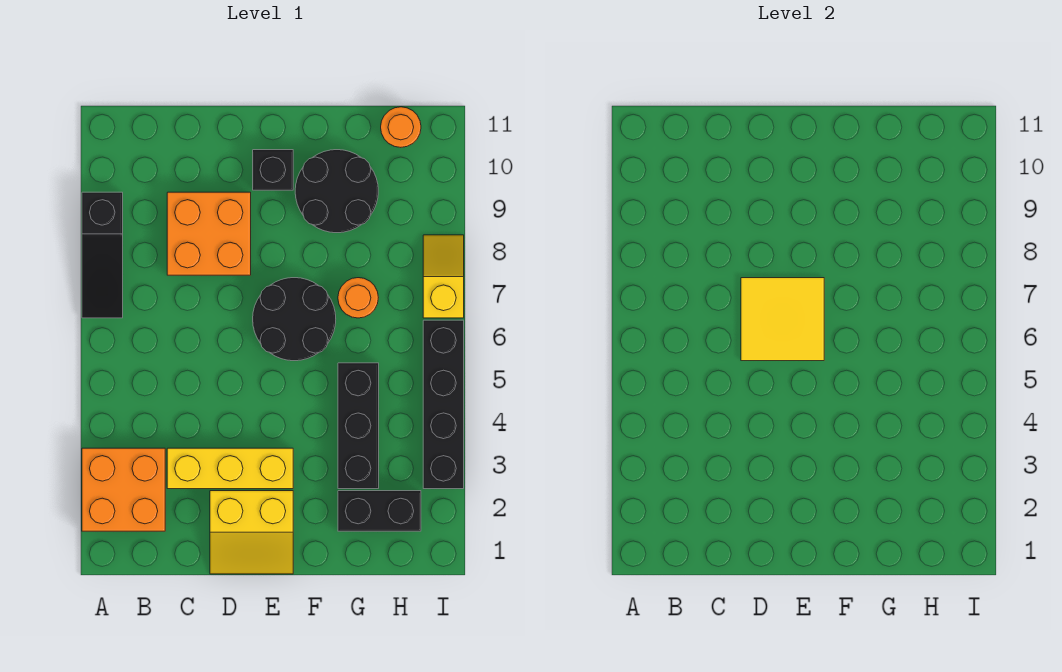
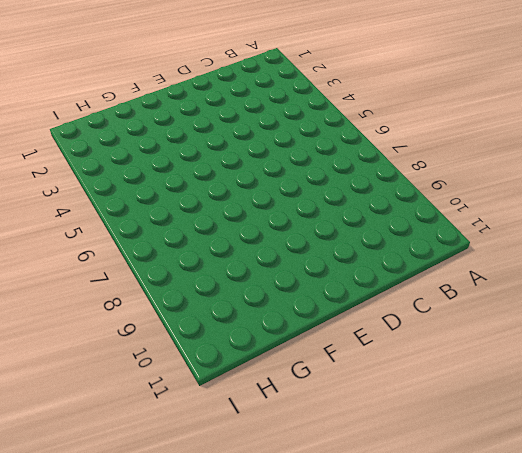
none -> orange brick A2:B3 level 1
none -> black slope A7:A9 level 1 top 9
none -> yellow brick C3:E3 level 1

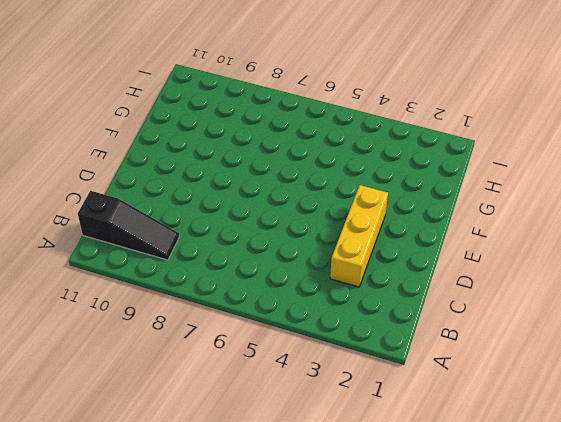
black slope B9:B11 level 1 top 11 -> black slope A7:A9 level 1 top 9
none -> orange brick A2:B3 level 1
none -> orange brick C8:D9 level 1
none -> yellow slope D1:E2 level 1 top 2

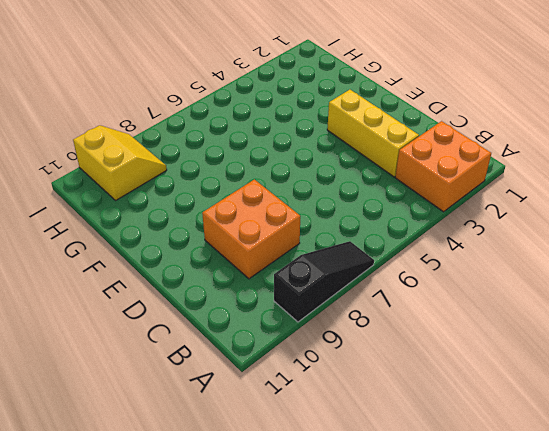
yellow slope H9:I10 level 1 top 10 -> yellow slope D1:E2 level 1 top 2
none -> black round brick E6:F7 level 1
none -> black brick E10 level 1
none -> black round brick F9:G10 level 1

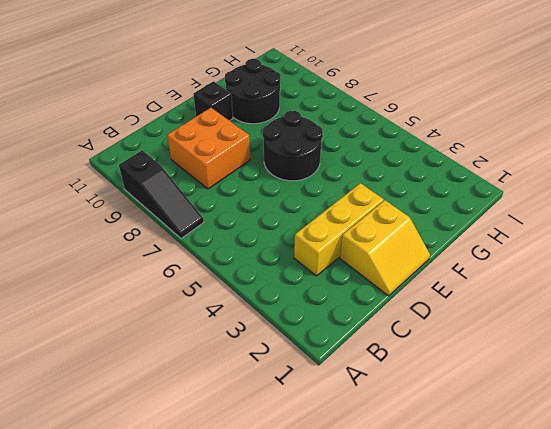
none -> orange brick A2:B3 level 1
none -> black brick G2:H2 level 1
none -> black brick G3:G5 level 1

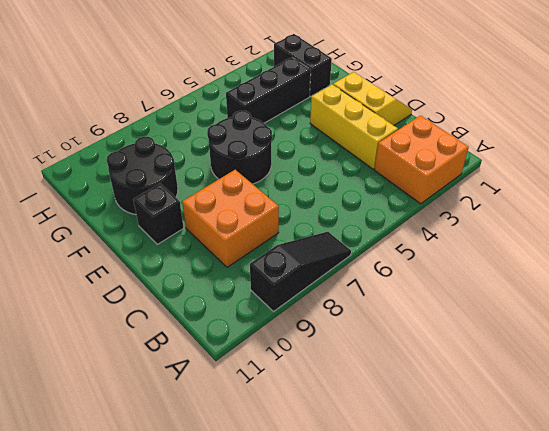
none -> orange round brick G7 level 1
none -> orange round brick H11 level 1
none -> black brick I3:I6 level 1

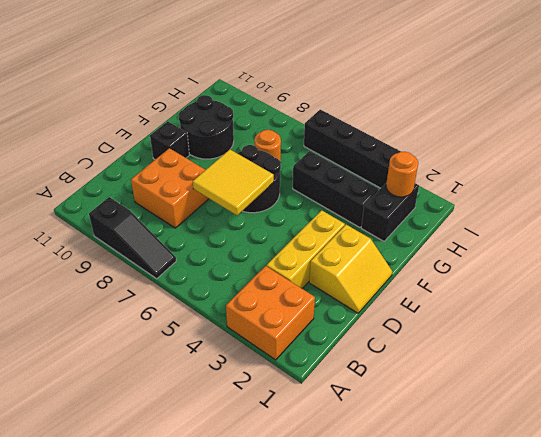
orange round brick H2 level 2 -> orange round brick H11 level 1
none -> yellow slope I7:I8 level 1 top 7

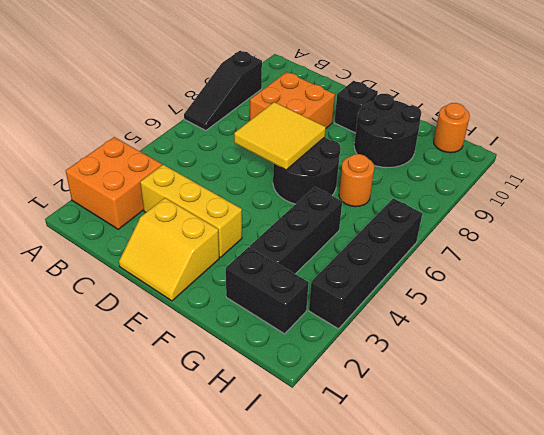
none -> yellow slope I7:I8 level 1 top 7

